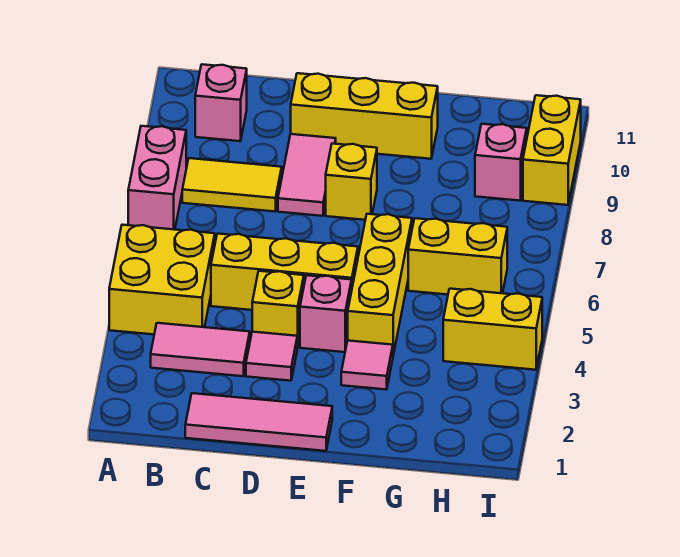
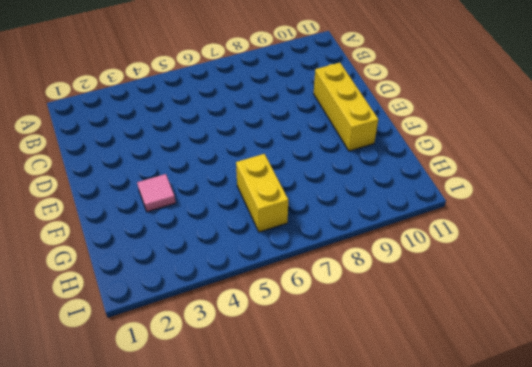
none -> yellow brick A4:B5 level 1
none -> pink brick A7:A8 level 1
none -> pink tile B3:C3 level 1

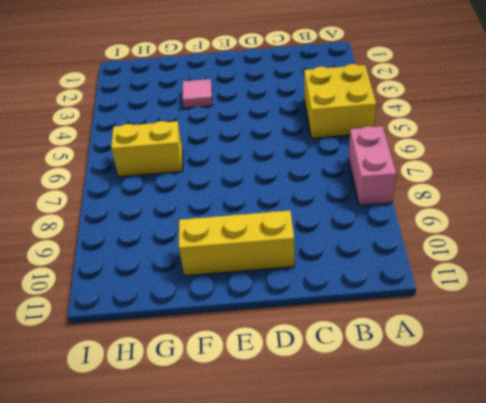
none -> pink tile B3:C3 level 1
none -> yellow tile B8:C8 level 1
none -> pink brick B10 level 1

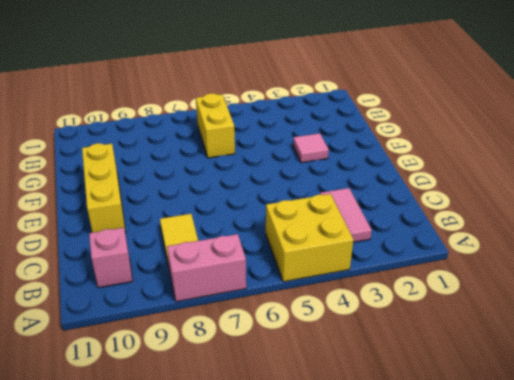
none -> pink tile C1:E1 level 1
none -> yellow brick C5:E5 level 1
none -> pink tile D3 level 1

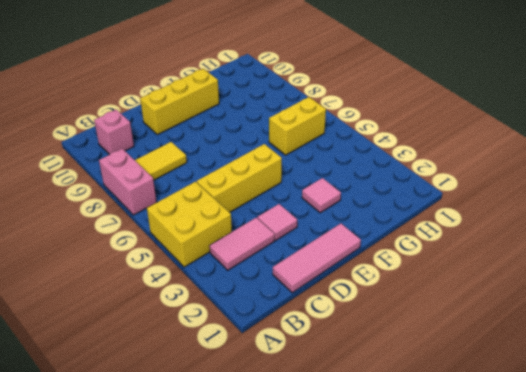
none -> yellow brick D4 level 1
none -> pink tile D8:D9 level 1
none -> pink brick E4 level 1

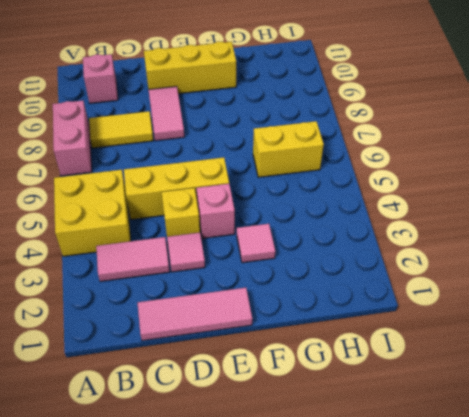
none -> yellow brick E8 level 1
none -> yellow brick F4:F6 level 1
none -> yellow brick H4:I4 level 1

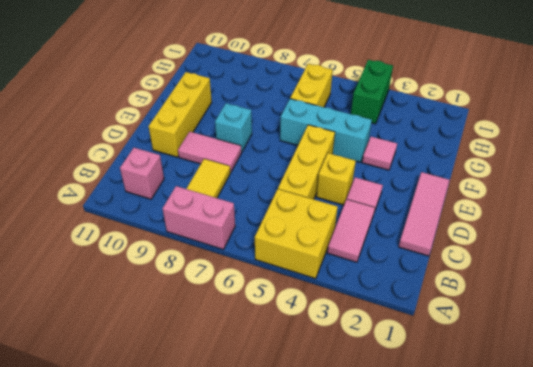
cyan brick E8 level 1 -> yellow brick E8 level 1
cyan brick F4:F6 level 1 -> yellow brick F4:F6 level 1
green brick H4:I4 level 1 -> yellow brick H4:I4 level 1
none -> pink brick E4 level 1
none -> pink brick H9 level 1
none -> yellow brick I9:I10 level 1

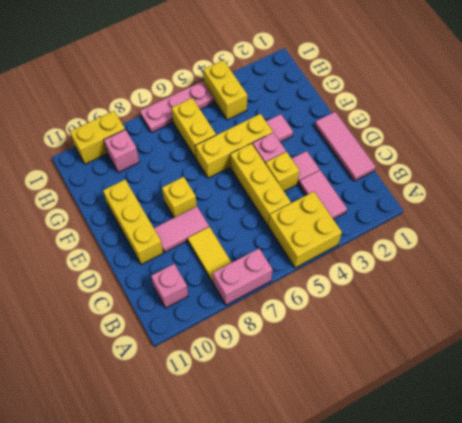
pink plate I5:I7 level 1 -> none

